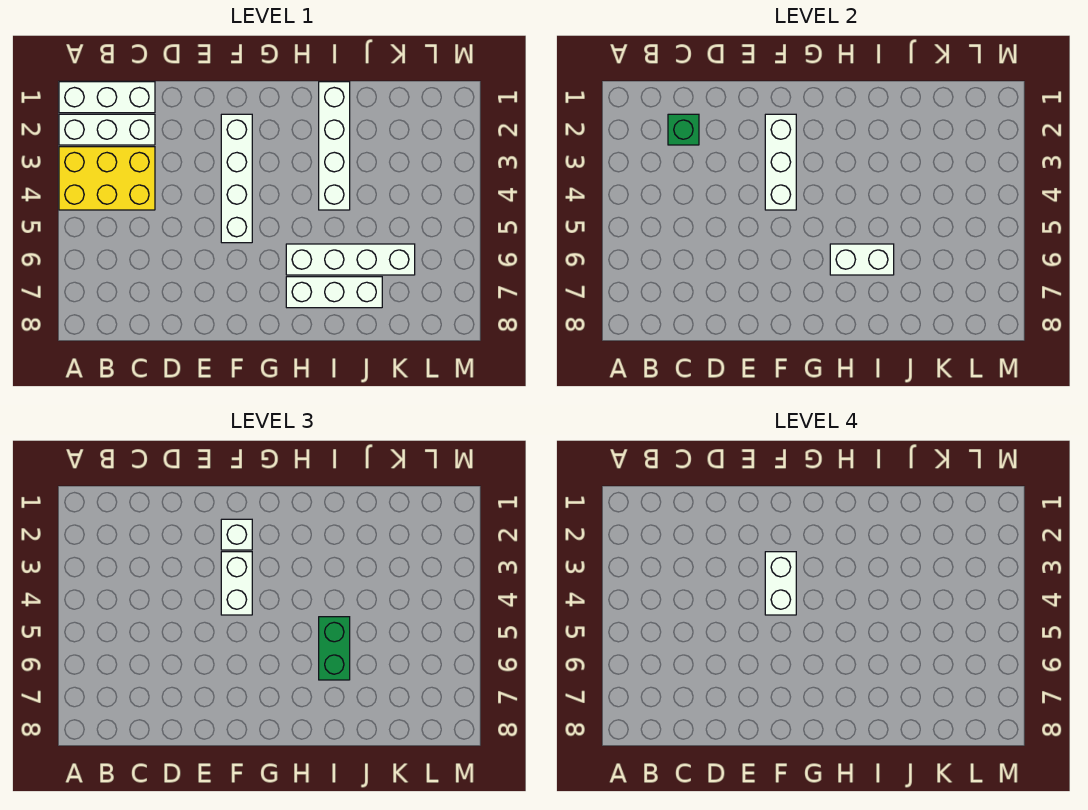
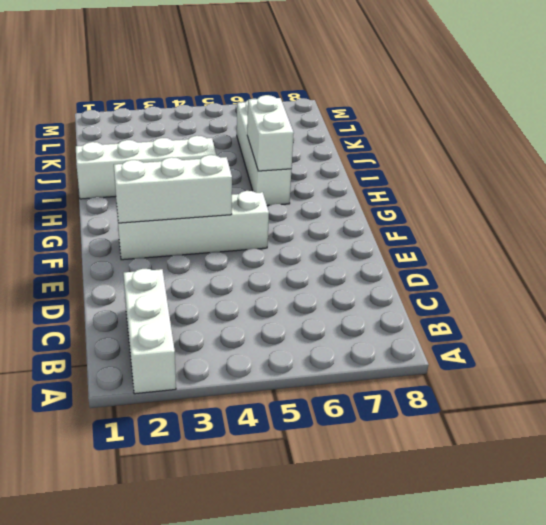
none -> white brick A1:C1 level 1
none -> yellow brick A3:C4 level 1
none -> white brick H7:J7 level 1

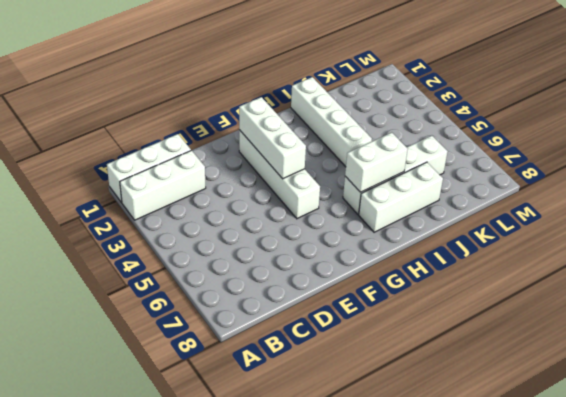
none -> yellow brick A3:C4 level 1
none -> green brick C2 level 2
none -> white brick F2 level 3

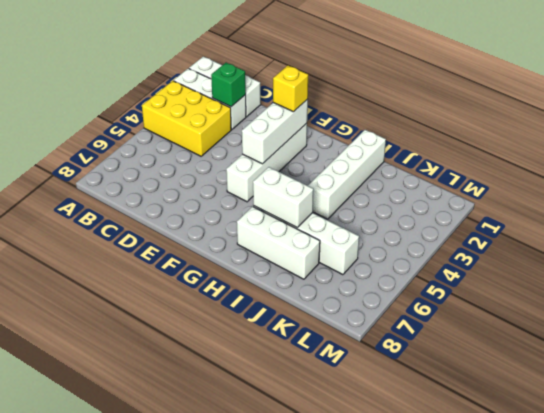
yellow brick F2 level 3 -> white brick F2 level 3
none -> white brick F3:F4 level 3
none -> green brick I5:I6 level 3
none -> white brick F3:F4 level 4

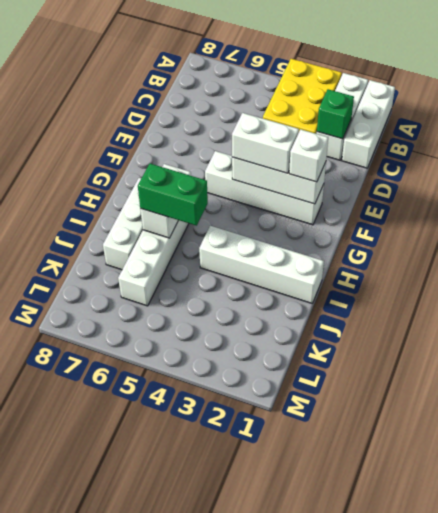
none -> white brick F3:F4 level 4

